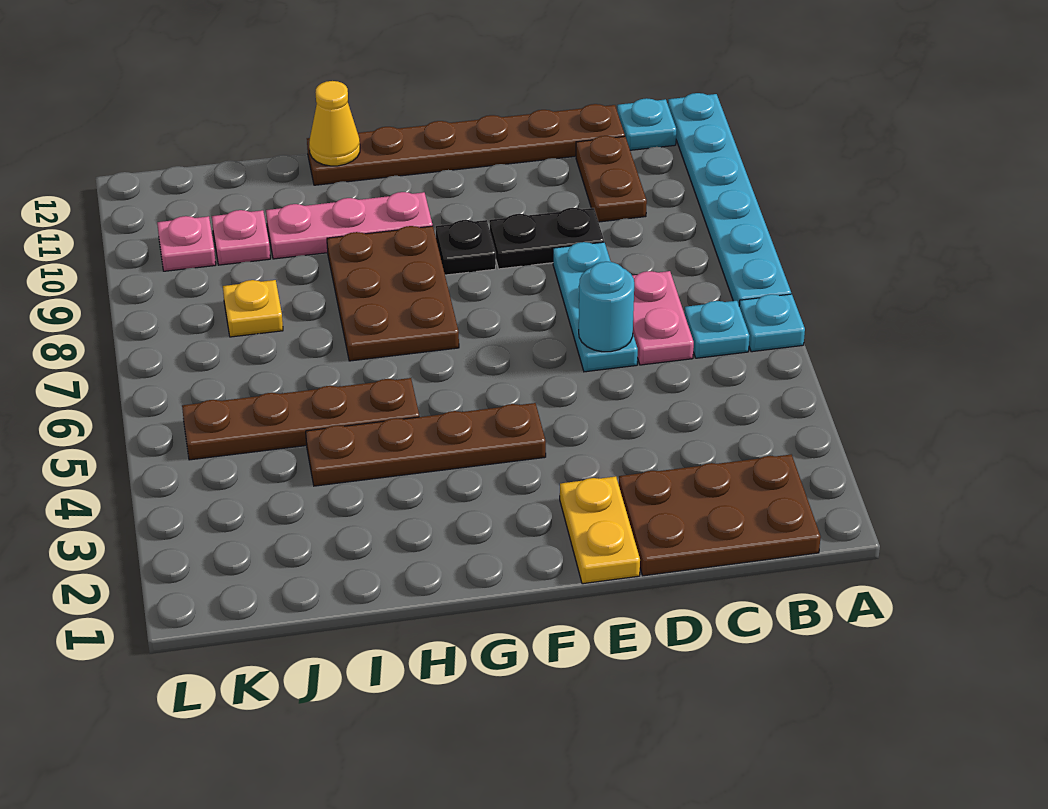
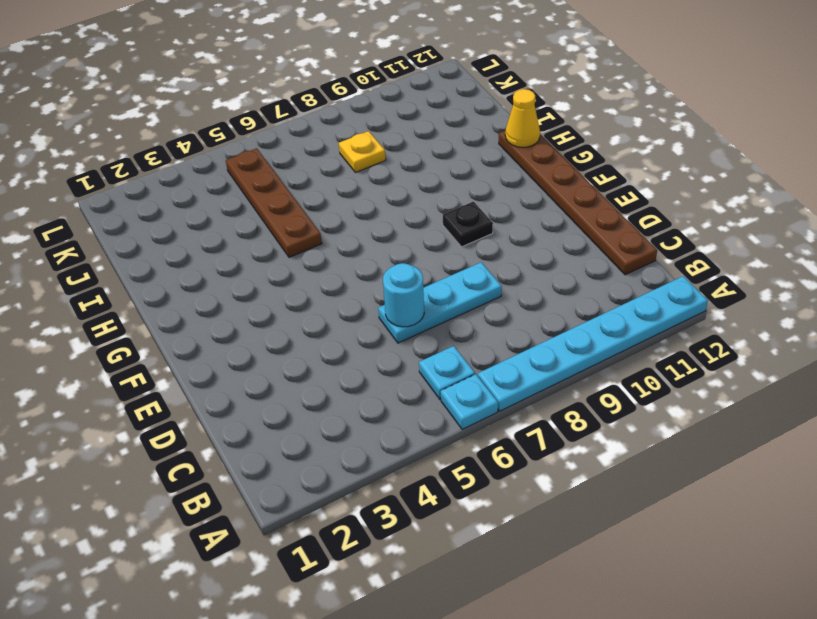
none -> brown plate B1:D2 level 1
none -> cyan plate B12 level 1
none -> pink plate C6:C7 level 1

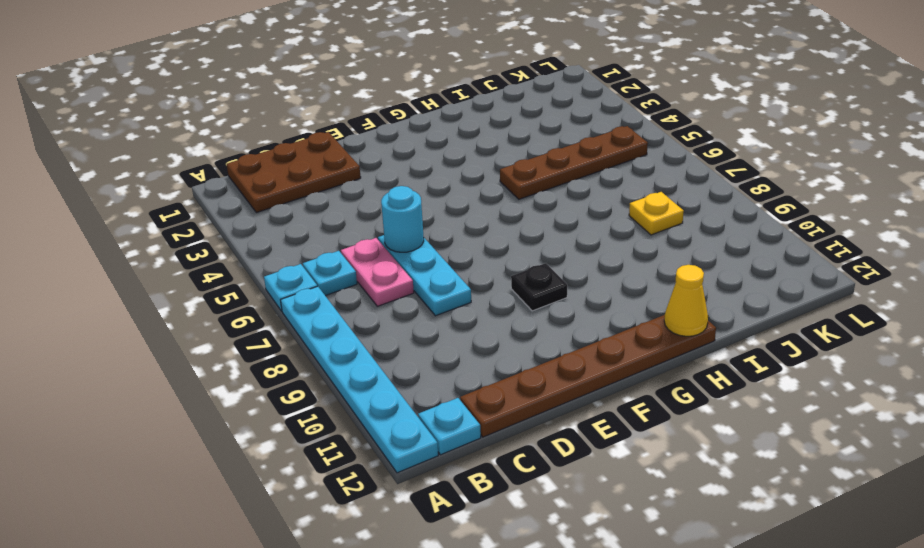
none -> brown plate C10:C11 level 1
none -> black plate D9:E9 level 1
none -> yellow plate E1:E2 level 1

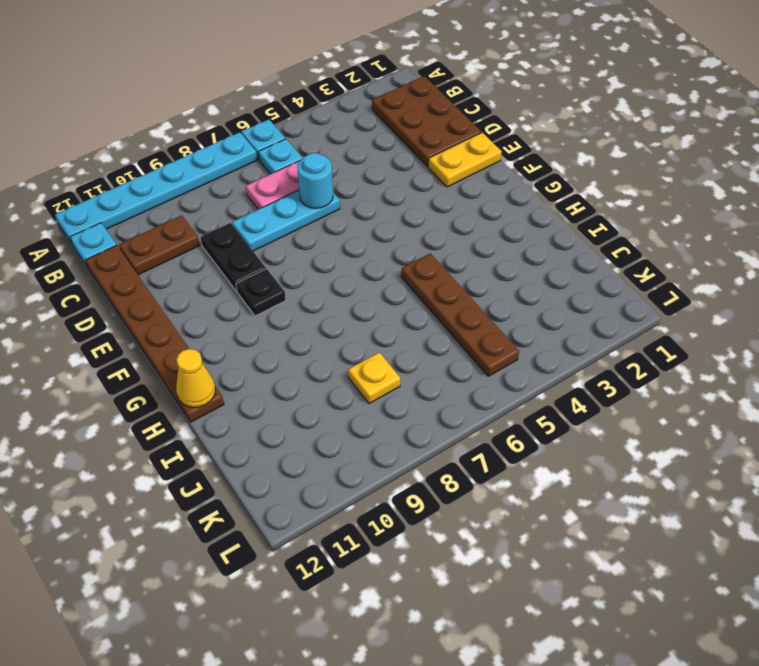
none -> brown plate F4:I4 level 1
none -> brown plate G7:H9 level 1
none -> pink plate G10:I10 level 1

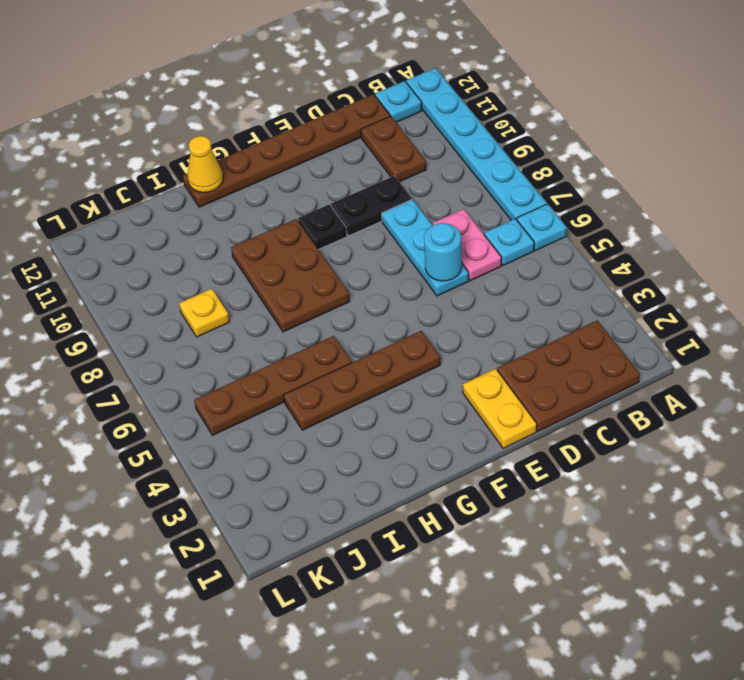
none -> pink plate G10:I10 level 1
none -> pink plate J10 level 1
none -> pink plate K10 level 1

